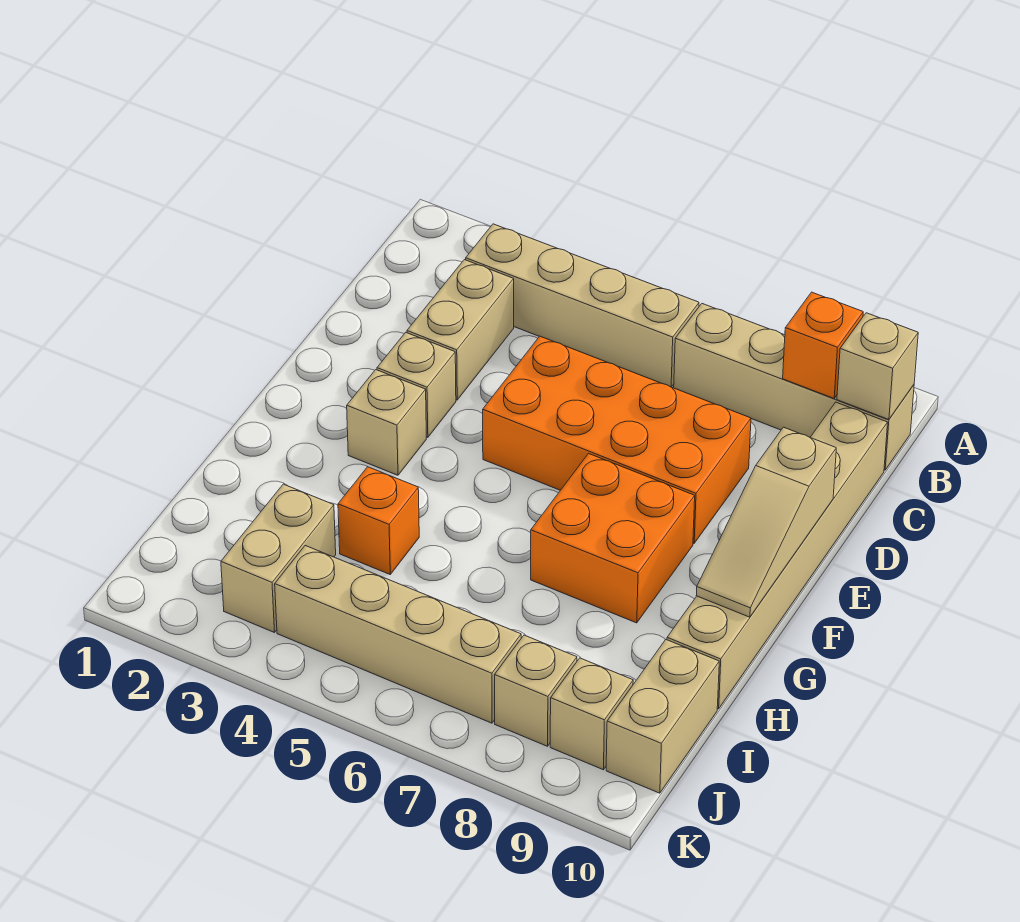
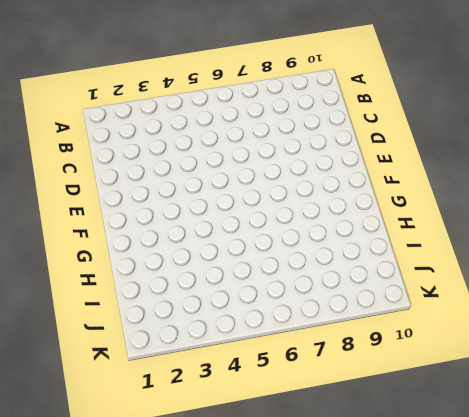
none -> tan brick B3:B6 level 1
none -> tan brick B7:B10 level 1
none -> tan brick C3:D3 level 1

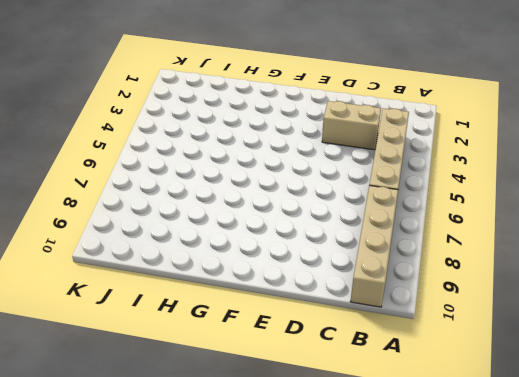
none -> tan brick C10:H10 level 1
none -> orange brick D5:E8 level 1
none -> tan brick E3 level 1

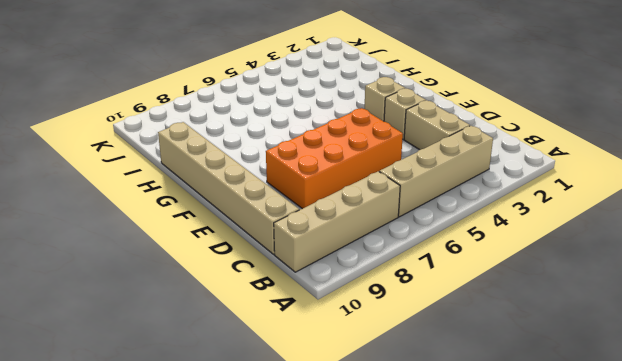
none -> orange brick F7:G8 level 1
none -> orange brick H4 level 1
none -> tan brick I3:J3 level 1

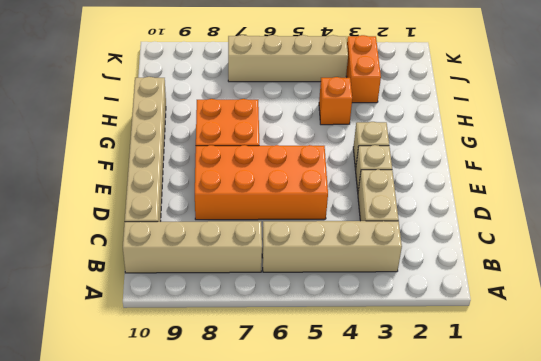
orange brick I3:J3 level 1 -> tan brick I3:J3 level 1
none -> tan brick I10:J10 level 1
none -> tan brick J8 level 1
none -> tan brick J9 level 1

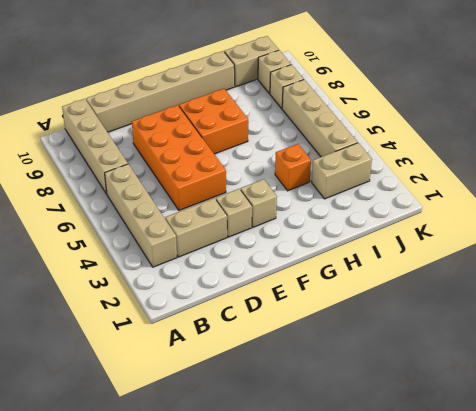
none -> orange brick B9 level 2
none -> tan brick B10 level 2
none -> tan slope E10:G10 level 2 top E

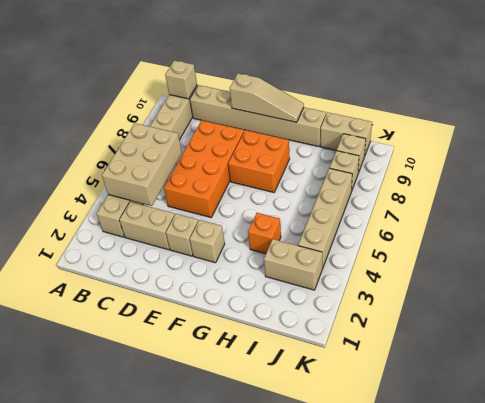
tan brick B4:C6 level 2 -> none
none -> orange brick B9 level 2

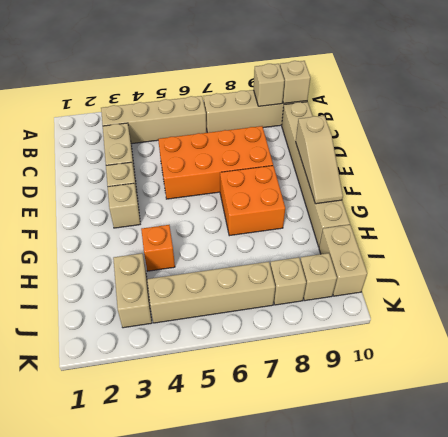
tan brick B9 level 2 -> orange brick B9 level 2

